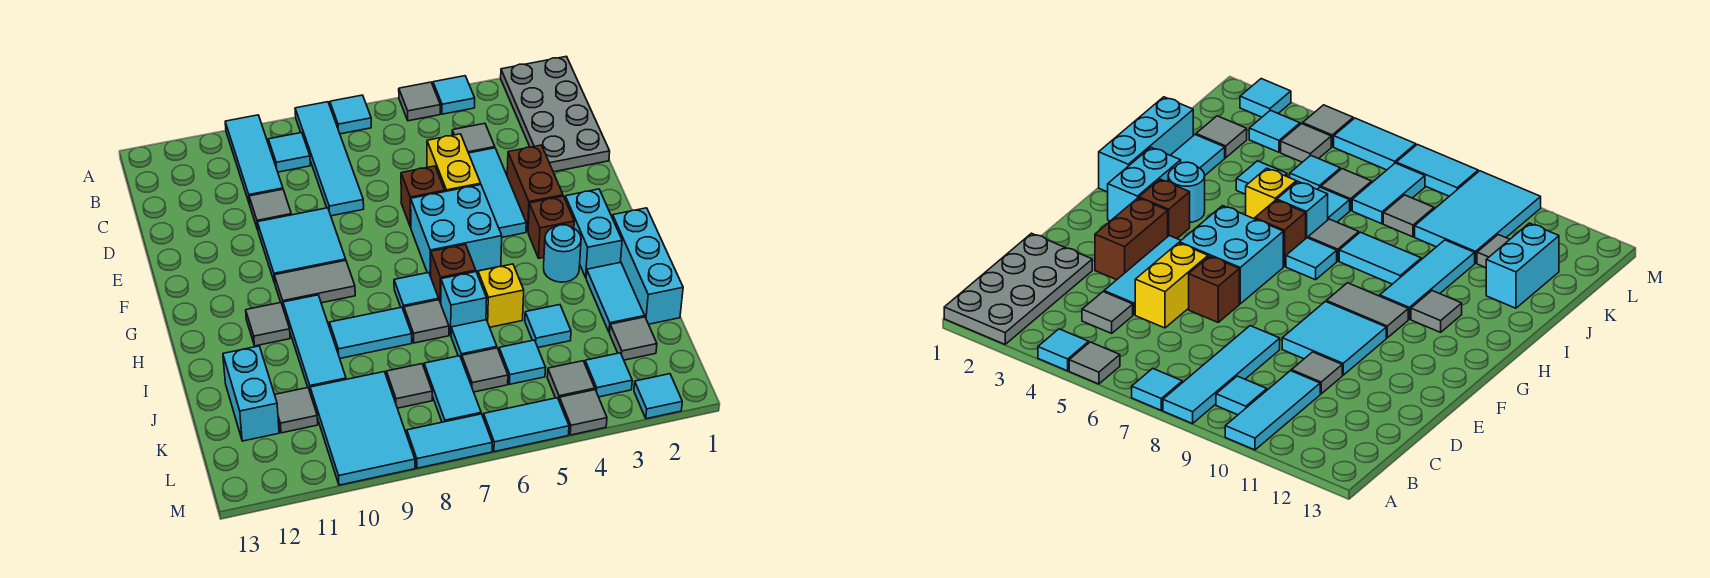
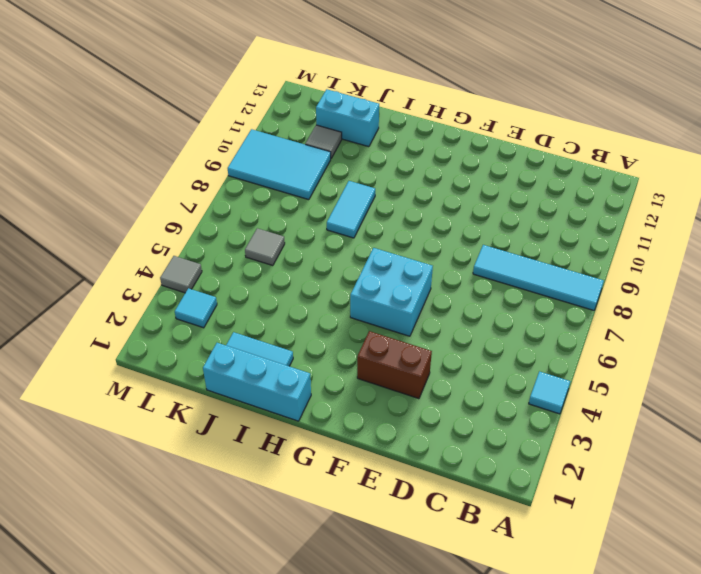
none -> grey plate A1:D2 level 1
none -> grey tile A5 level 1
none -> cyan tile A7 level 1
none -> cyan tile A10:C10 level 1

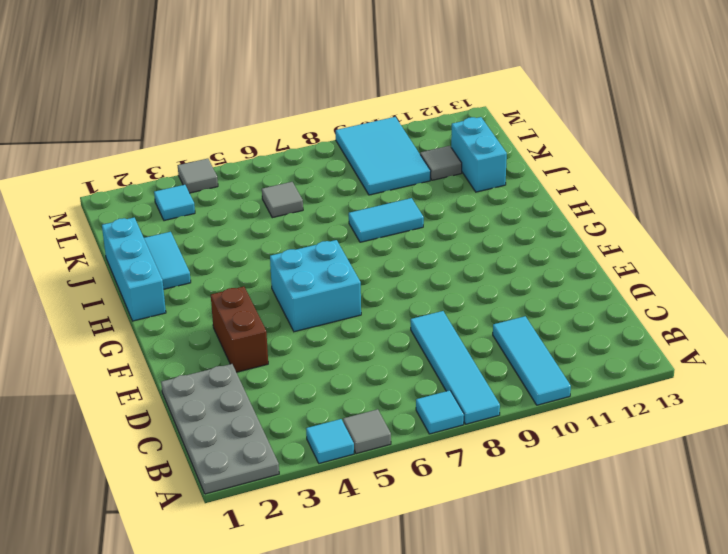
none -> cyan tile B9 level 1
none -> grey tile C4 level 1
none -> cyan tile D4:F4 level 1
none -> yellow brick D5:E5 level 1

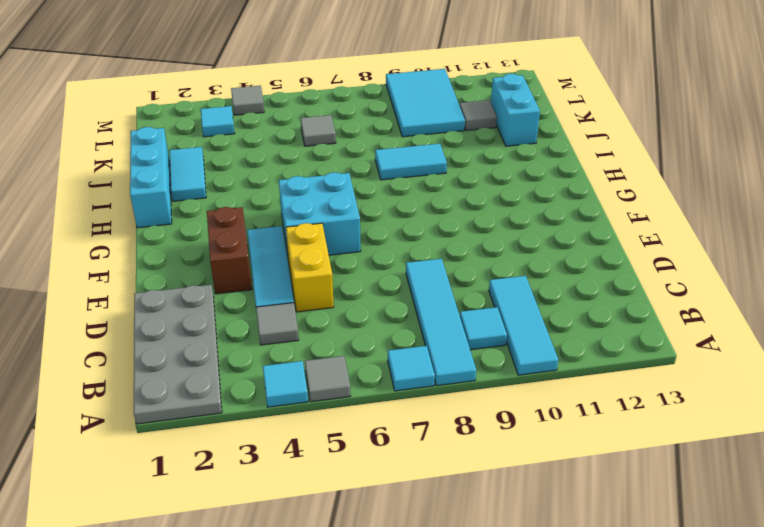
none -> grey tile D10 level 1
none -> brown brick E6 level 1
none -> cyan tile E9:F10 level 1
none -> cyan brick G2:H2 level 1

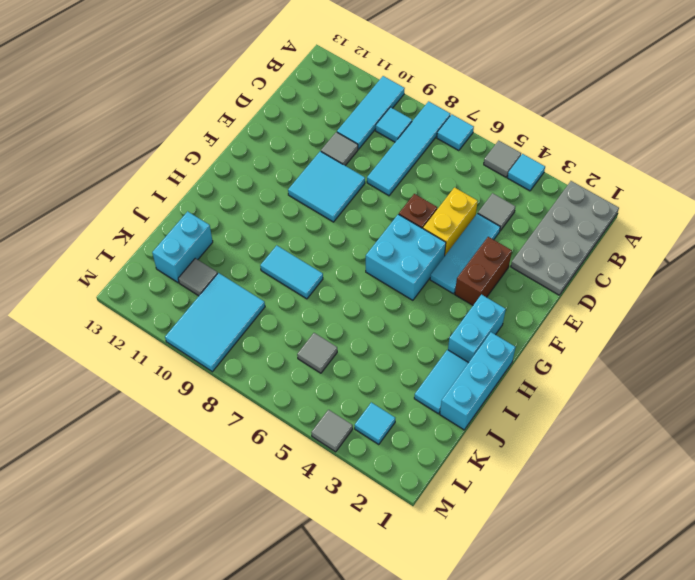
none -> brown brick G3 level 1
none -> grey tile G9:G10 level 1
none -> cyan round brick H3 level 1
none -> brown brick H6 level 1

